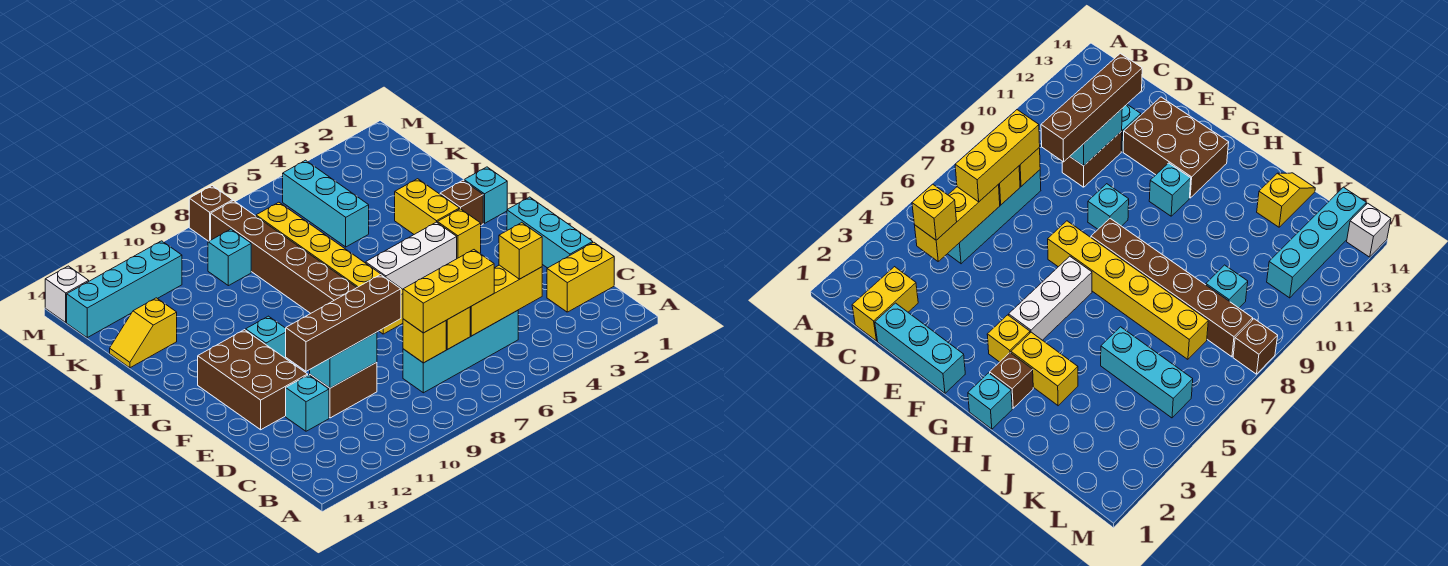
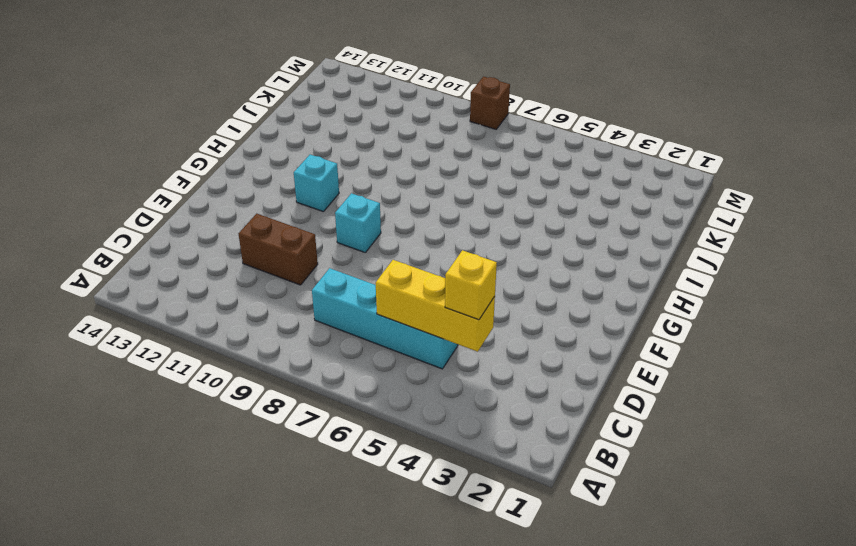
none -> yellow brick C1:C2 level 1
none -> cyan brick D1:F1 level 1
none -> cyan brick D12 level 1

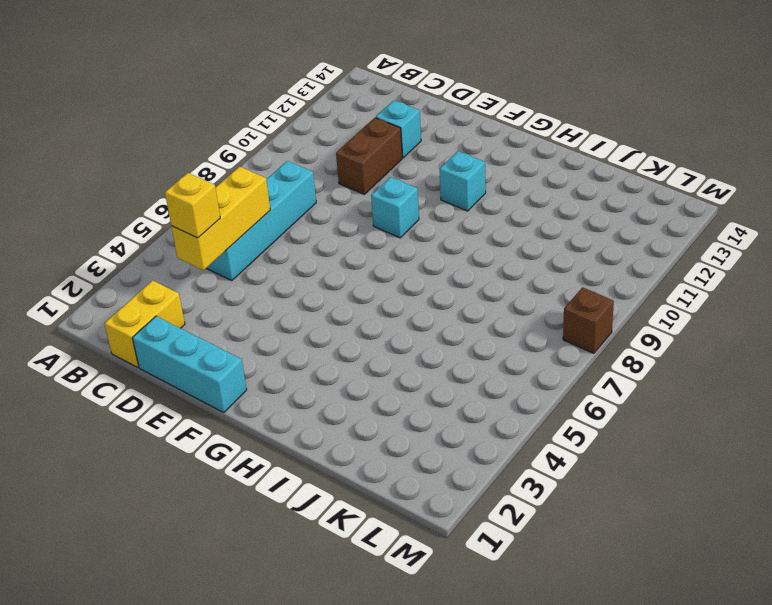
none -> brown brick E12:G13 level 1
none -> yellow brick F7:K7 level 1
none -> yellow brick G3 level 1

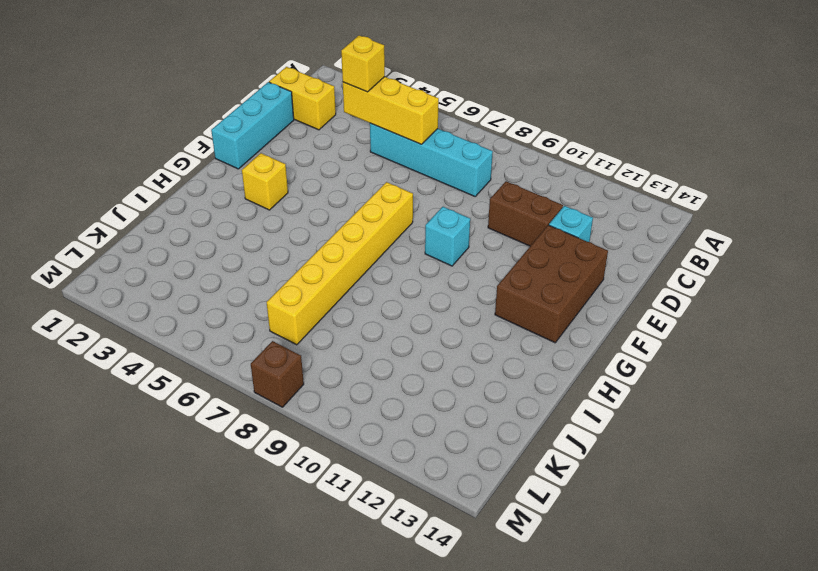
none -> white brick G4:G6 level 1
none -> brown brick G8:L8 level 1
none -> cyan brick G11 level 1

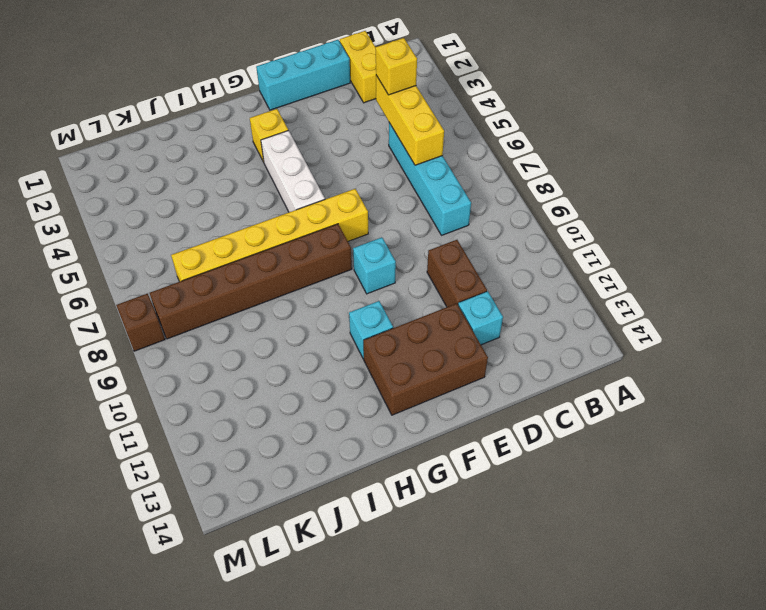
none -> cyan brick H1 level 1
none -> brown brick H2 level 1
none -> yellow brick H3:I3 level 1

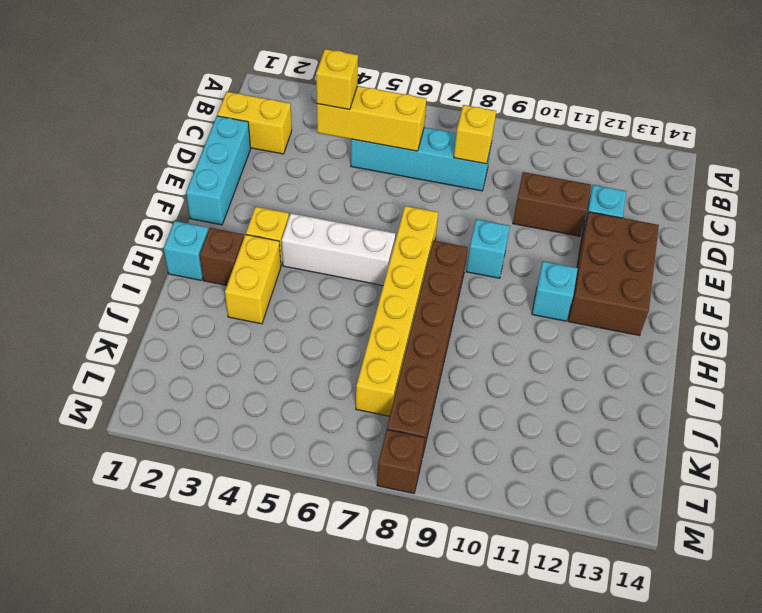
none -> cyan brick J5:L5 level 1
none -> yellow slope J13:J14 level 1 top 13
none -> cyan brick K9 level 1

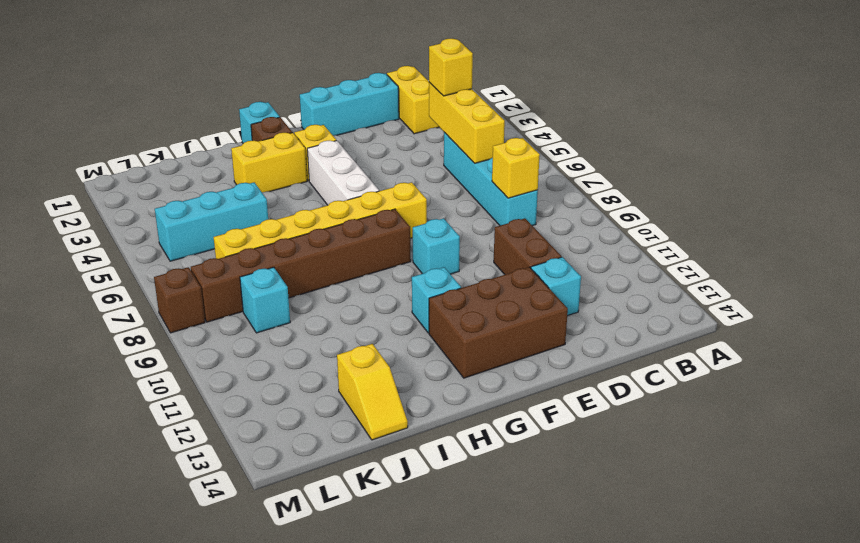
none -> cyan brick L11:L14 level 1
none -> white brick M14 level 1
none -> yellow brick C7 level 2

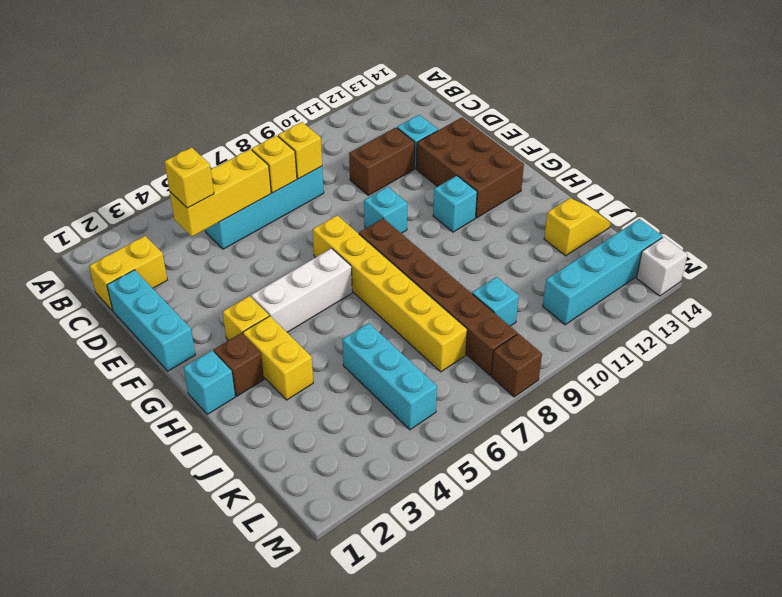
none -> cyan brick D10:D11 level 2
none -> yellow brick C6:C8 level 3
none -> brown brick D9:D12 level 3

